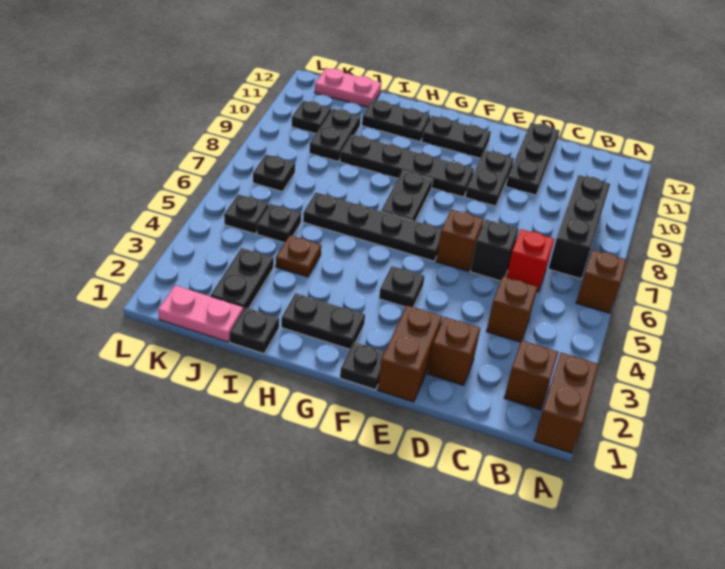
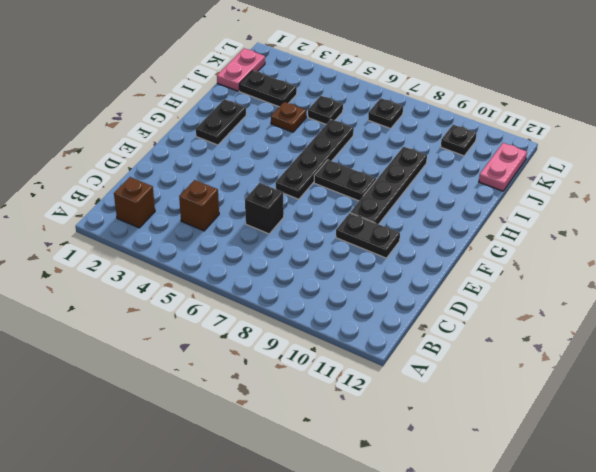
none -> brown brick A1:A2 level 1
none -> brown brick A6 level 1
none -> black brick B7:B9 level 1
none -> red brick C6 level 1

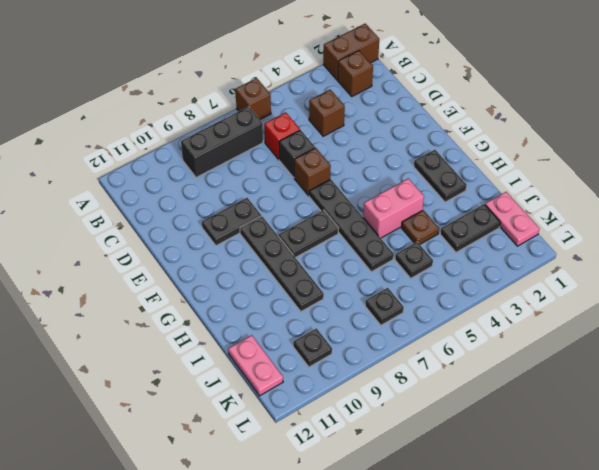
pink brick H4:H5 level 1 -> none
none -> brown brick D2 level 1
none -> black plate D10:D12 level 1
none -> brown brick E1:E2 level 1
none -> black plate F1 level 1

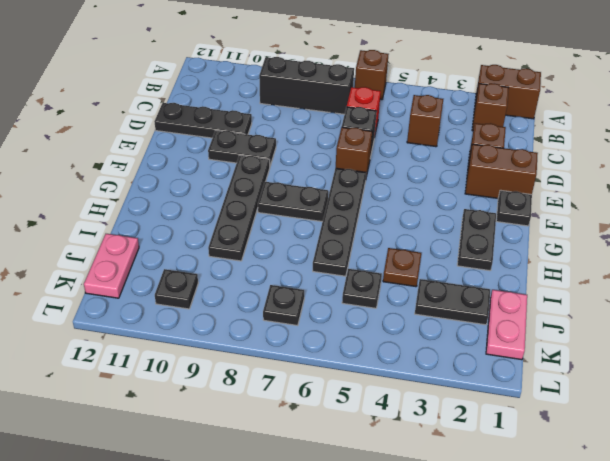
none -> black plate F4 level 1
none -> black plate F11:G11 level 1
none -> black plate H11:I11 level 1
none -> black plate I1 level 1

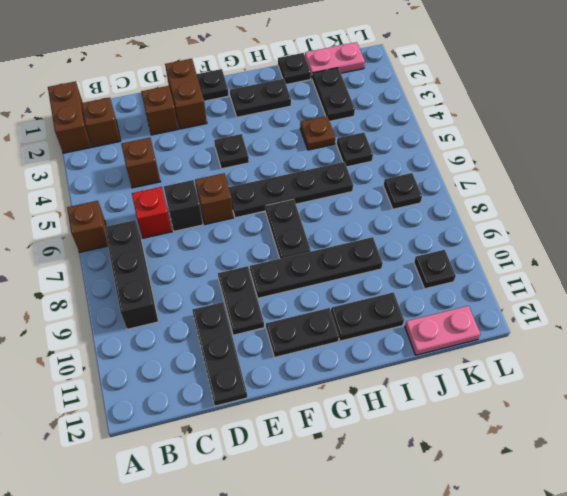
none -> black plate J9:J10 level 1
none -> black plate K5 level 1

